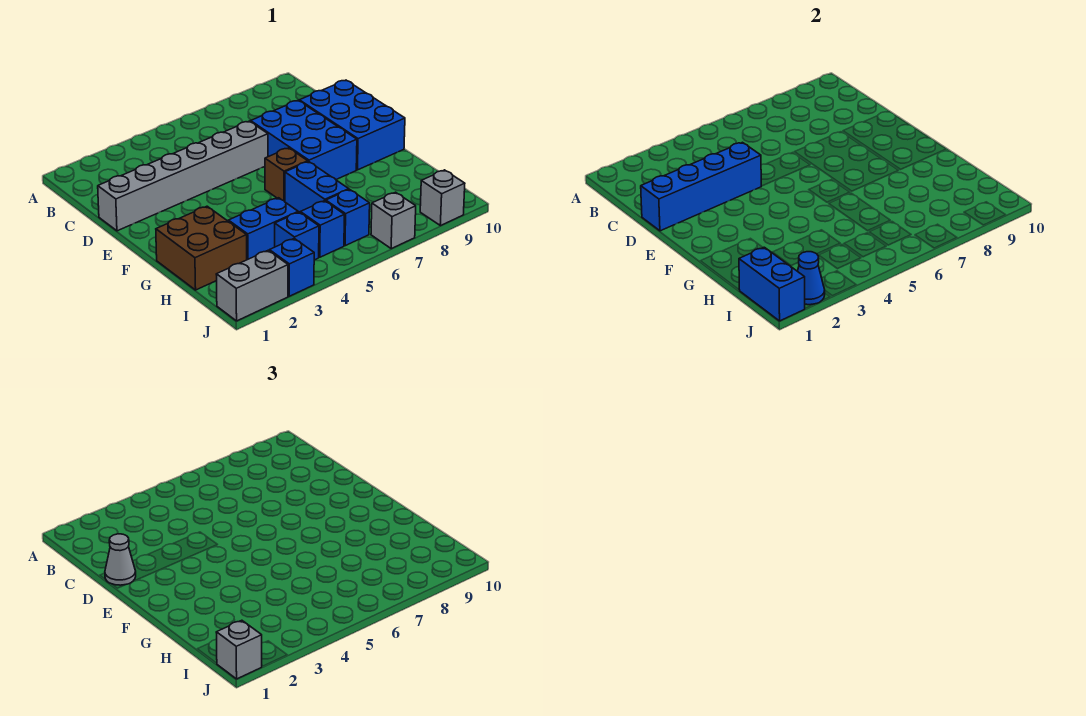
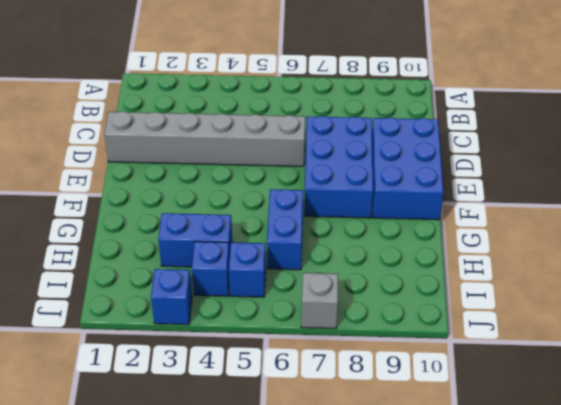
none -> brown brick F6 level 1
none -> brown brick G1:H2 level 1
none -> blue brick I6 level 1

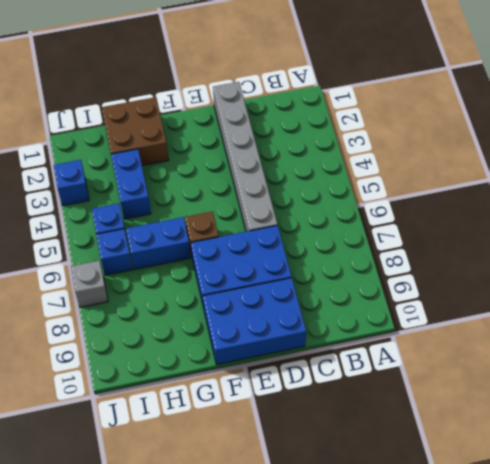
none -> blue brick I4 level 1
none -> grey brick J1:J2 level 1
none -> grey brick J9 level 1

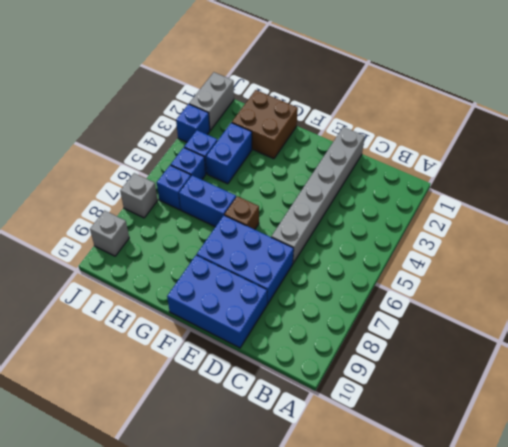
none -> blue brick D1:D4 level 2
none -> blue brick I1:J1 level 2
none -> blue cone J2 level 2

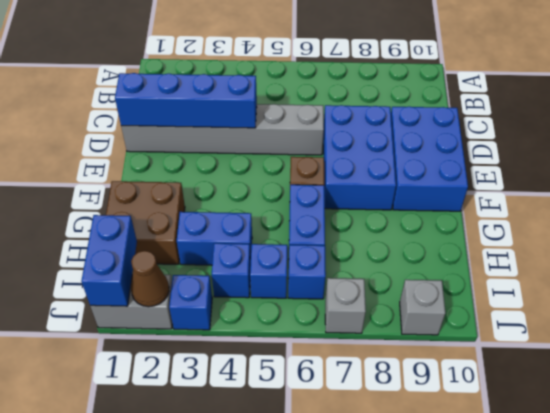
brown cone J2 level 2 -> blue cone J2 level 2
none -> grey cone D1 level 3
none -> grey brick J1 level 3

